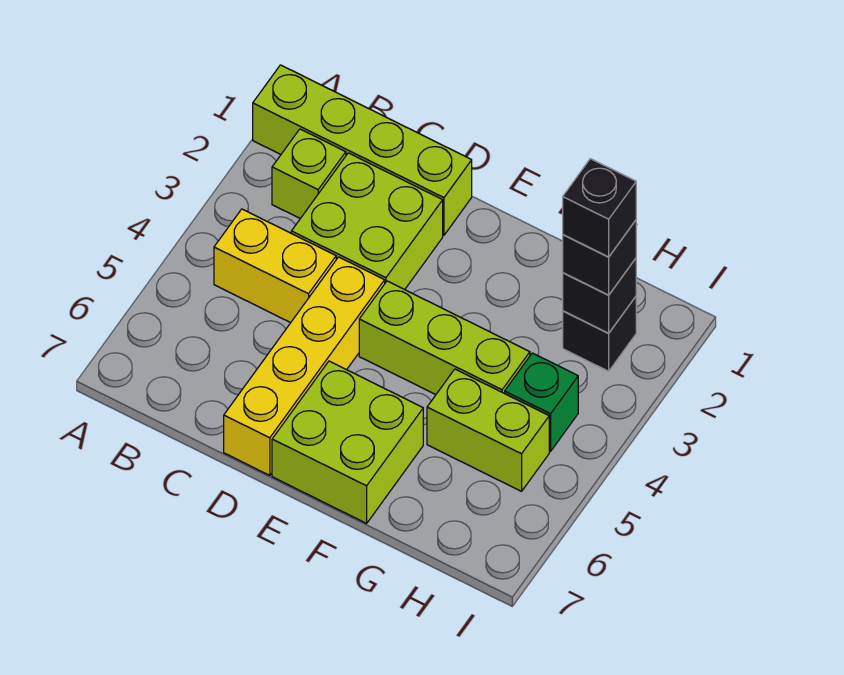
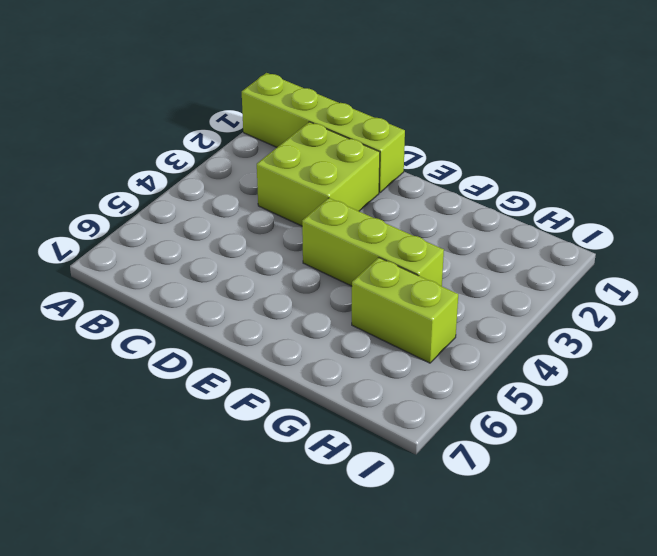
none -> lime brick B2 level 1
none -> yellow brick B4:C4 level 1
none -> yellow brick D4:D7 level 1

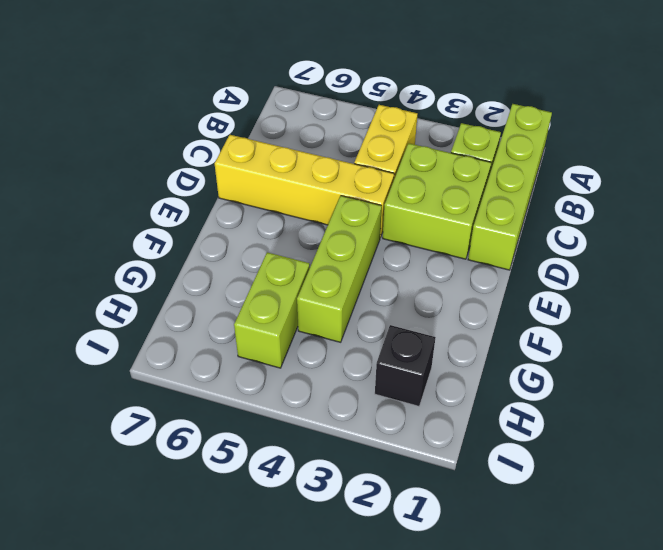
none -> lime brick E6:F7 level 1
none -> green brick H4 level 1
none -> black brick H2 level 2

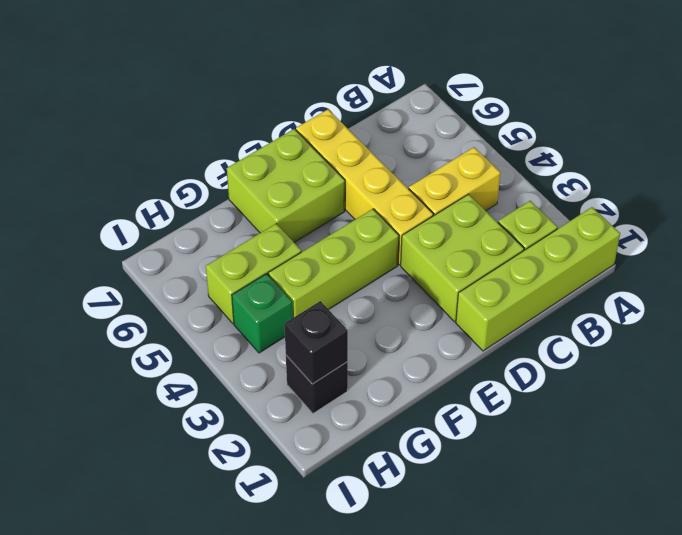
none -> black brick H2 level 3
none -> black brick H2 level 4

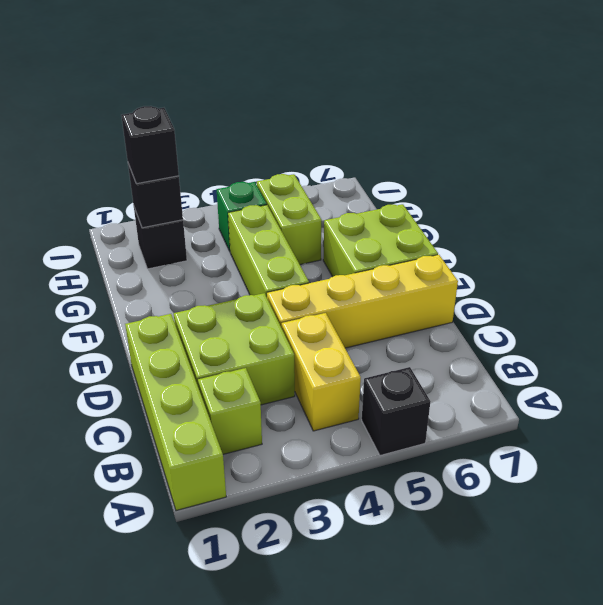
black brick A5 level 1 -> black brick H2 level 4

